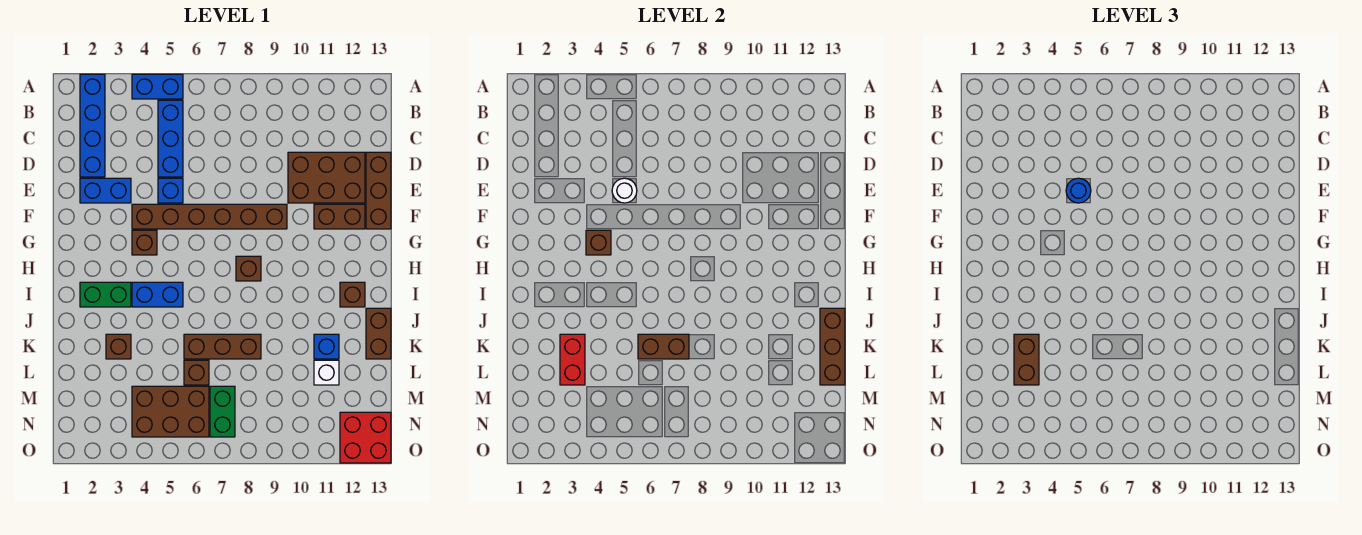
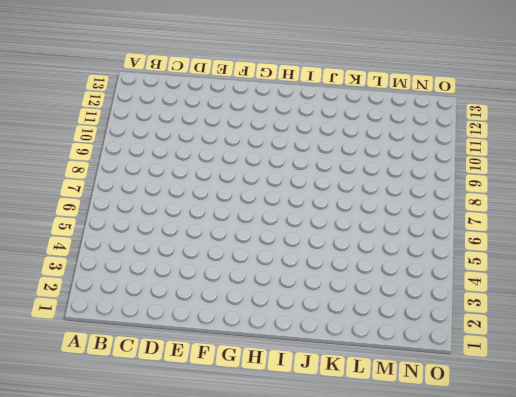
none -> blue brick A2:D2 level 1
none -> blue brick A4:A5 level 1
none -> blue brick B5:D5 level 1
none -> brown brick D10:E12 level 1

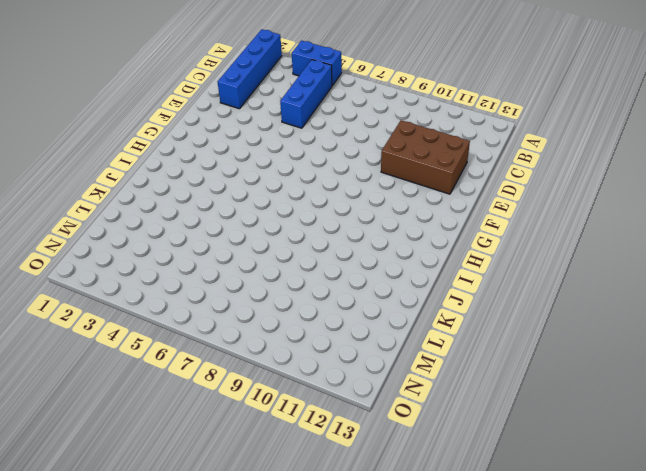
none -> brown brick D13:F13 level 1
none -> blue brick E2:E3 level 1
none -> blue brick E5 level 1
none -> brown brick F4:F9 level 1

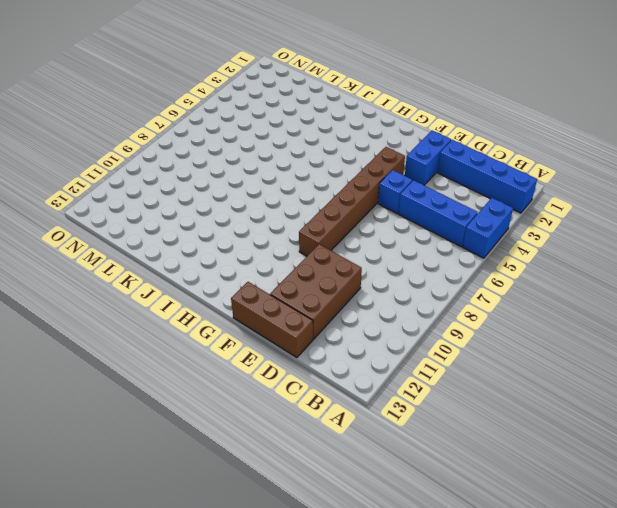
none -> brown brick F11:F12 level 1
none -> brown brick G4 level 1
none -> brown brick H8 level 1
none -> green brick I2:I3 level 1

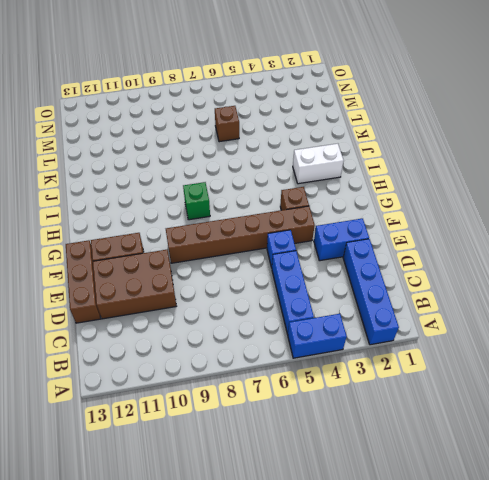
green brick H8 level 1 -> brown brick H8 level 1
white brick I2:I3 level 1 -> green brick I2:I3 level 1
none -> blue brick I4:I5 level 1
none -> brown brick I12 level 1
none -> brown brick J13:K13 level 1
none -> brown brick K3 level 1

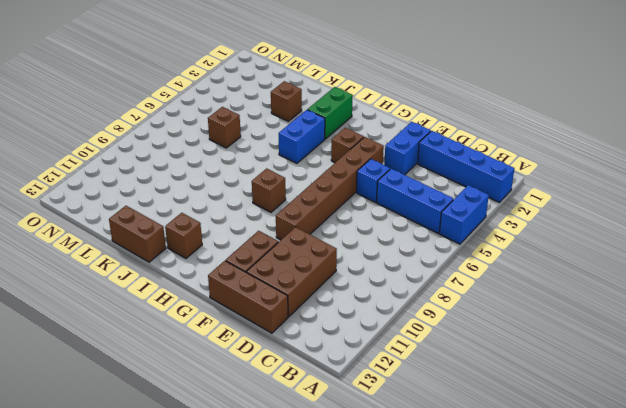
none -> brown brick K6:K8 level 1
none -> blue brick K11 level 1
none -> white brick L11 level 1
none -> brown brick M4:N6 level 1

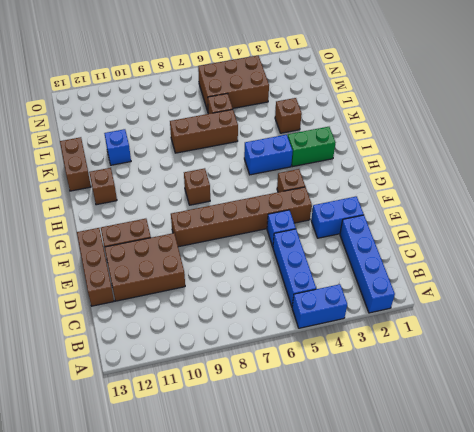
none -> white brick L11 level 1
none -> green brick M7:N7 level 1
none -> red brick N12:O13 level 1
none -> white round brick E5 level 2

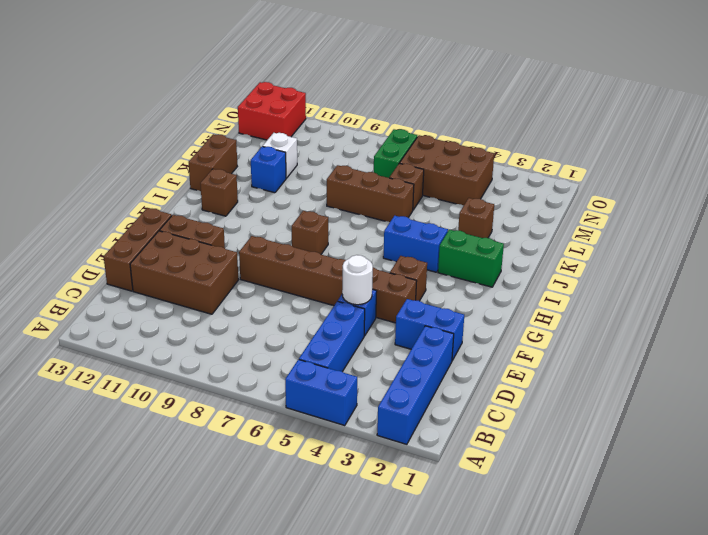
none -> brown brick G4 level 2
none -> brown brick J13:L13 level 2
none -> red brick K3:L3 level 2
none -> brown brick K6:K7 level 2

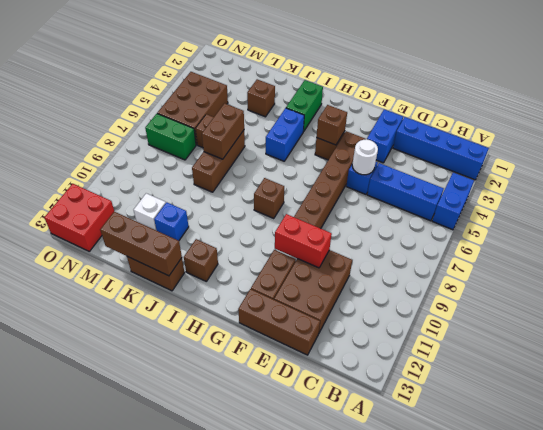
red brick E10:F10 level 2 -> red brick K3:L3 level 2
none -> blue round brick E5 level 3
none -> brown brick K3:L3 level 3

